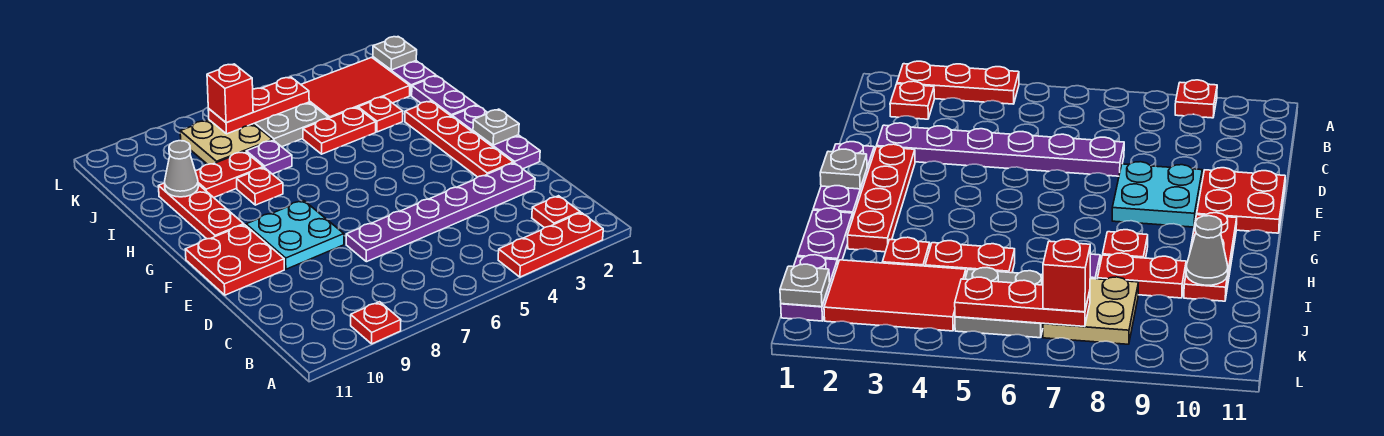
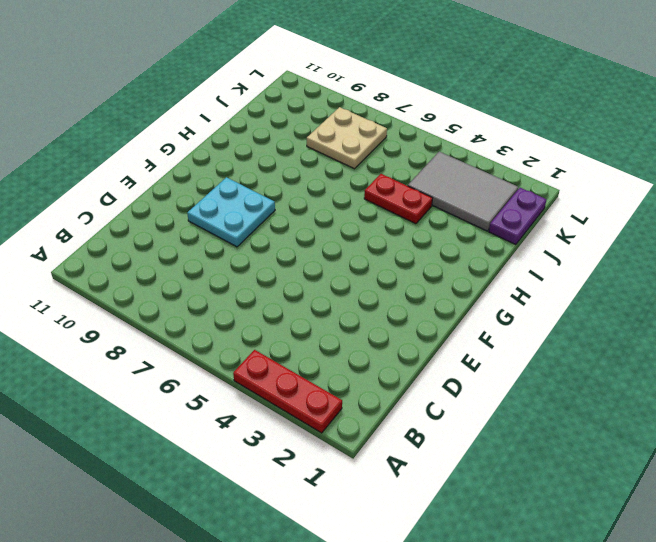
grey tile J2:K4 level 1 -> red tile J2:K4 level 1
none -> red plate A9 level 1
none -> red plate B2 level 1
none -> purple plate D2:D7 level 1

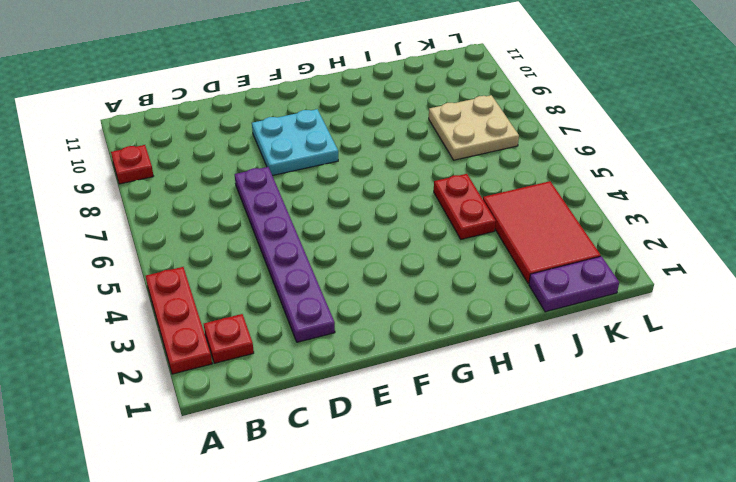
none -> purple plate E1:G1 level 1
none -> red plate E2:H2 level 1
none -> red plate E10:F11 level 1

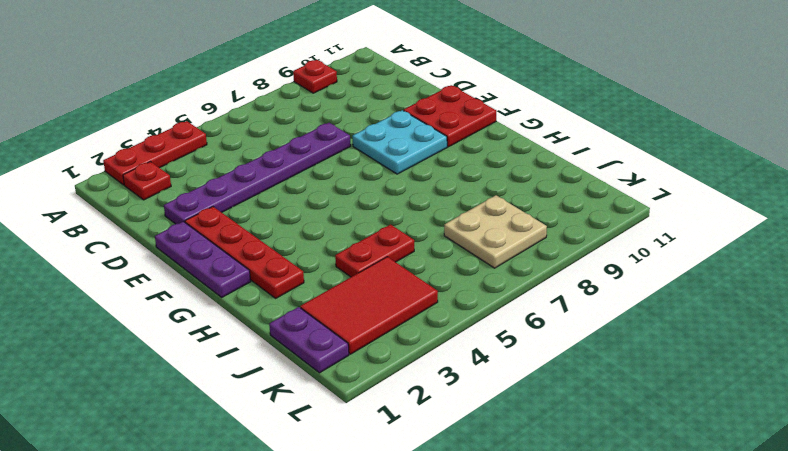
none -> red plate G10:I10 level 1
none -> purple plate H1:I1 level 1
none -> red plate H8 level 1

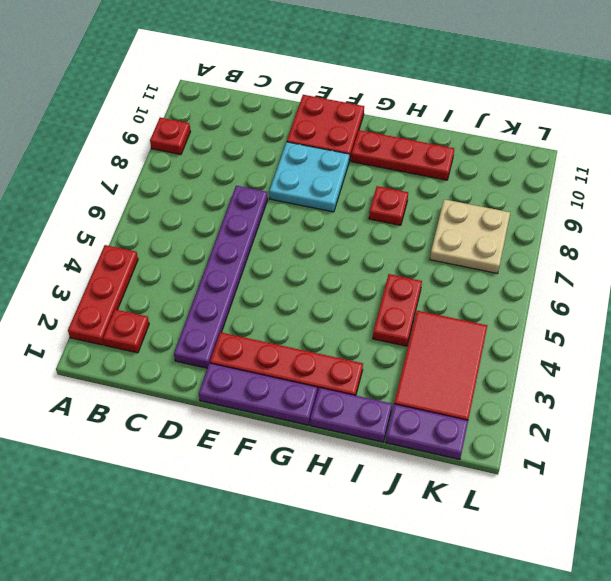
none -> red plate I3 level 1
none -> purple plate I7 level 1
none -> red plate I8:I9 level 1

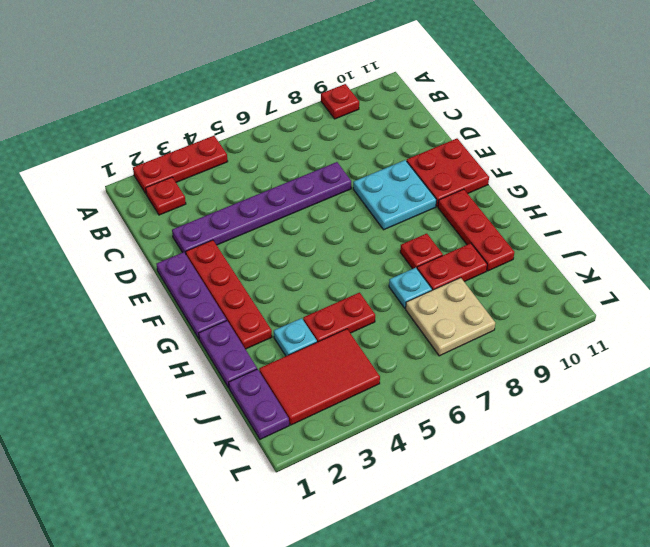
cyan plate I3 level 1 -> red plate I3 level 1
cyan plate I7 level 1 -> purple plate I7 level 1
none -> grey plate J5:K6 level 1
none -> grey plate F1 level 2
none -> grey cone I10 level 2

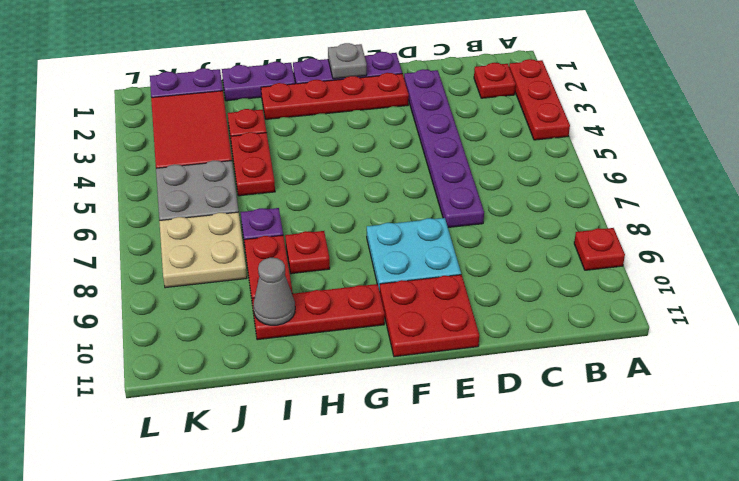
none -> grey plate K1 level 2
none -> red plate K5:K7 level 2
none -> red brick K7 level 3

